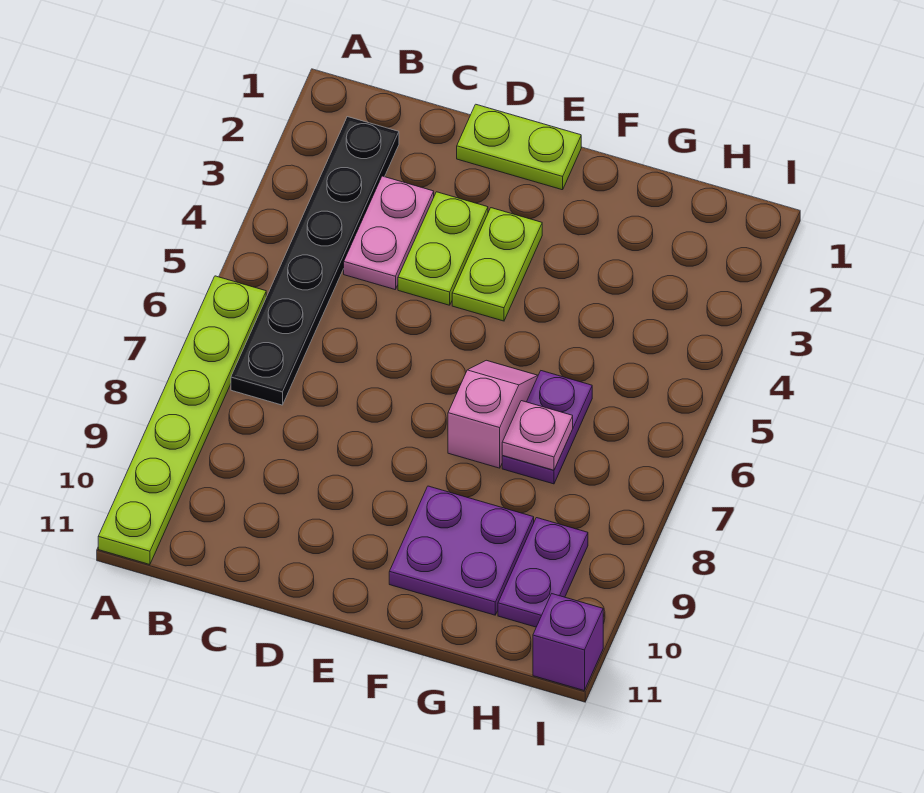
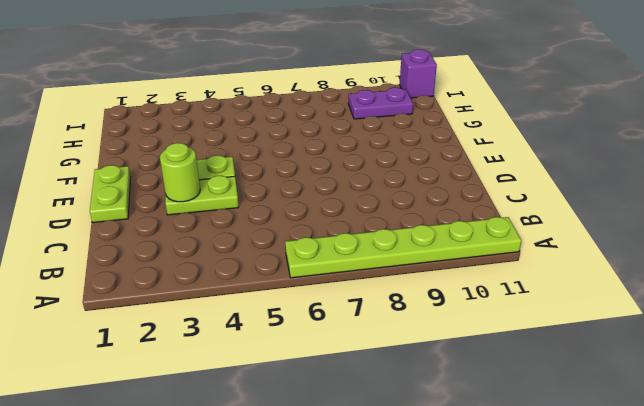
lime round brick D3 level 2 -> none
none -> black plate B2:B7 level 1
none -> pink plate C3:C4 level 1
none -> pink slope F6:F7 level 1 top 7

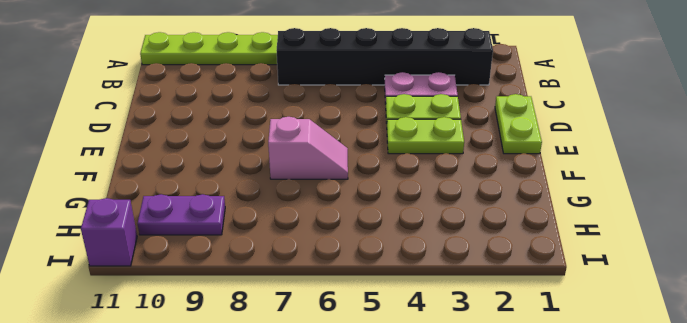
black brick B2:B7 level 1 -> black plate B2:B7 level 1
none -> purple plate F9:G10 level 1
none -> purple plate G6:G7 level 1
none -> pink plate G7 level 2

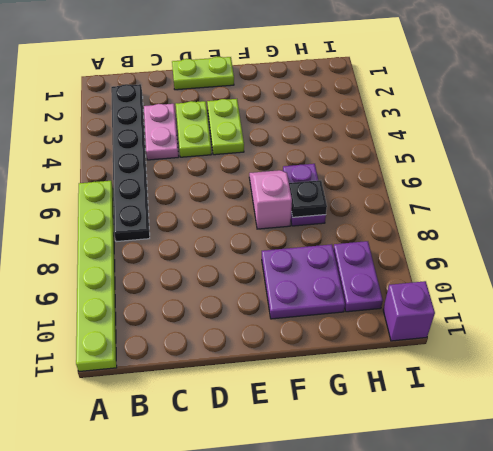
black plate G7 level 2 -> pink plate G7 level 2

